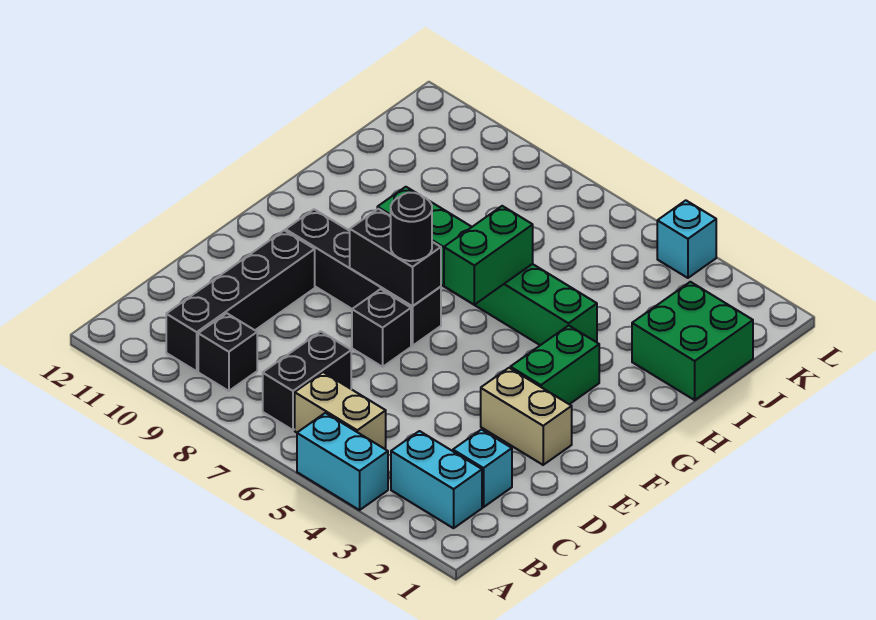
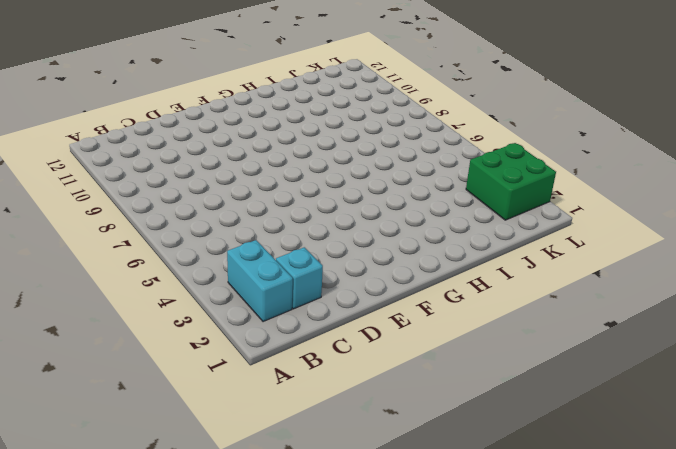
green brick K2:L3 level 1 -> green brick I1:J2 level 1
none -> cyan brick A4:A5 level 1
none -> tan brick B5:B6 level 1
none -> black brick B7:C7 level 1

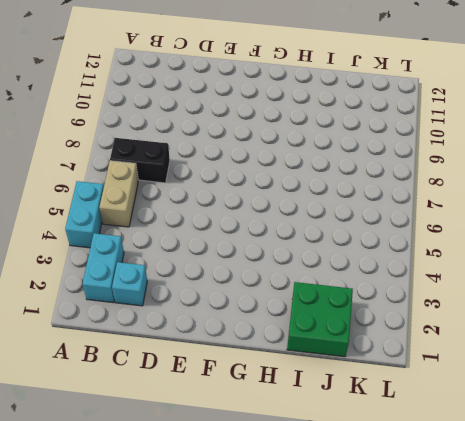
none -> black brick B9 level 1
none -> black brick B10:E10 level 1
none -> tan brick E2:E3 level 1

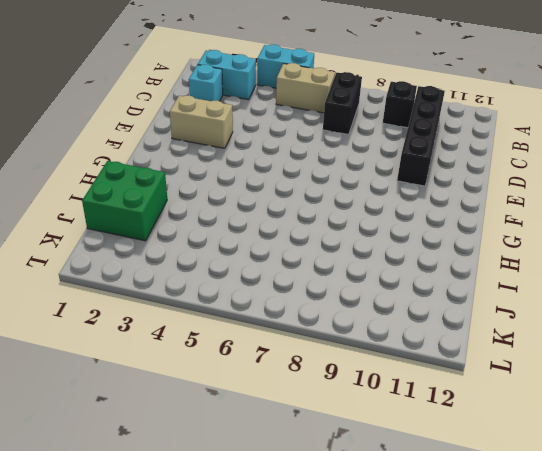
none -> black brick E7 level 1
none -> green brick F3:G3 level 1
none -> black brick F7:F10 level 1

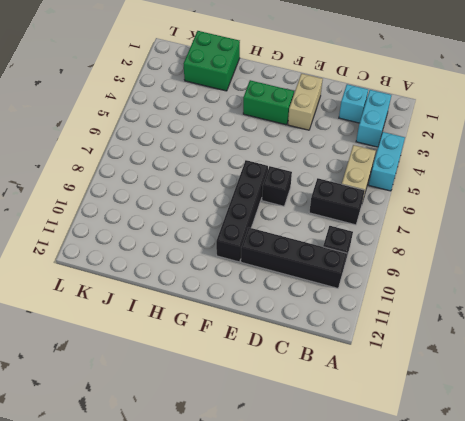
none -> green brick H4:H9 level 1
none -> cyan brick L4 level 1
none -> black brick F7:F8 level 2

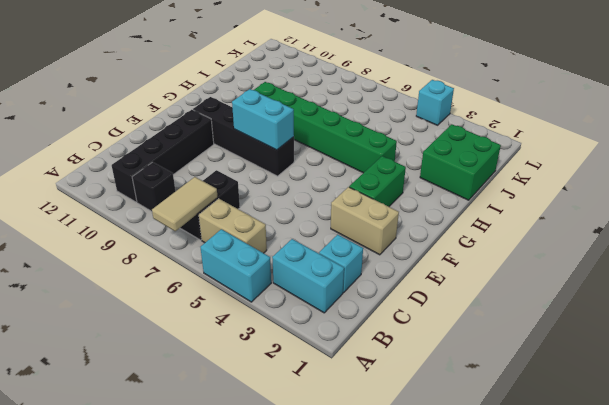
tan tile A7:B7 level 2 -> none
cyan brick F7:F8 level 2 -> black brick F7:F8 level 2
none -> black brick E7 level 1
none -> green brick G6:H6 level 2
none -> black round brick F7 level 3

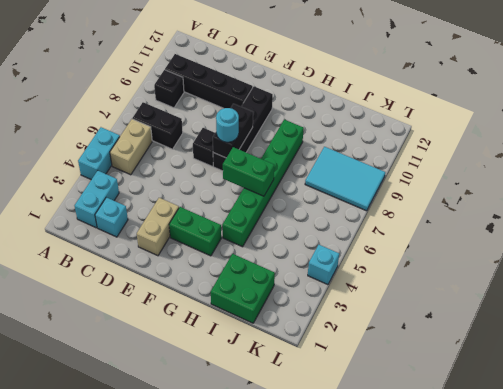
cyan round brick F7 level 3 -> black round brick F7 level 3
cyan tile J8:L9 level 1 -> none

